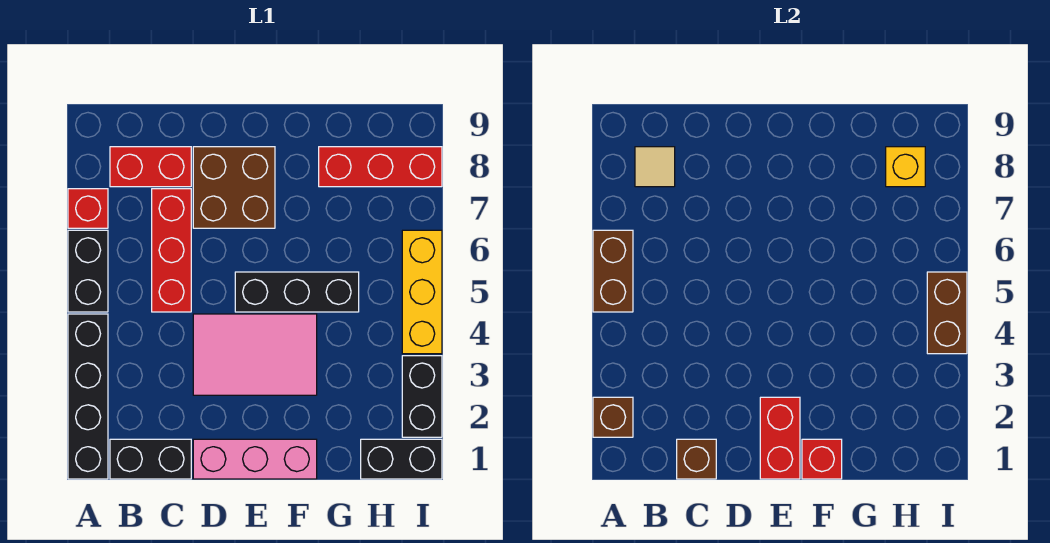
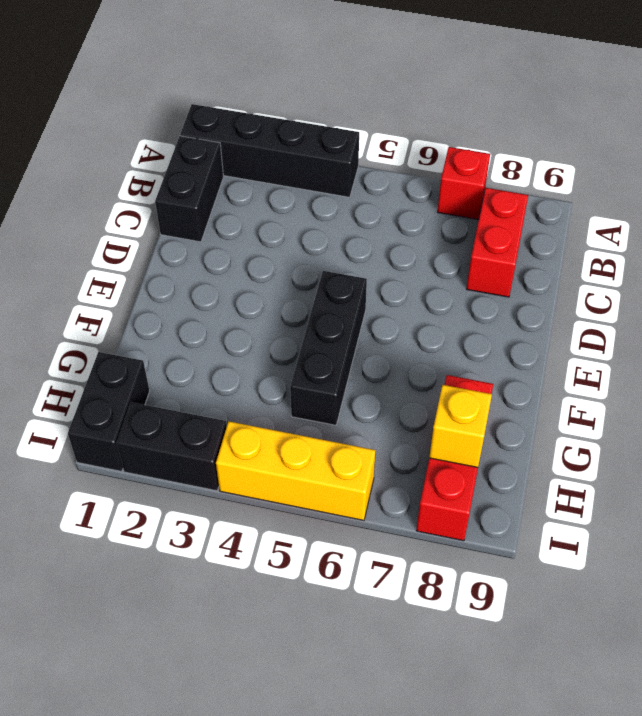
none -> black brick A5:A6 level 1
none -> red brick C5:C7 level 1
none -> pink brick D1:F1 level 1

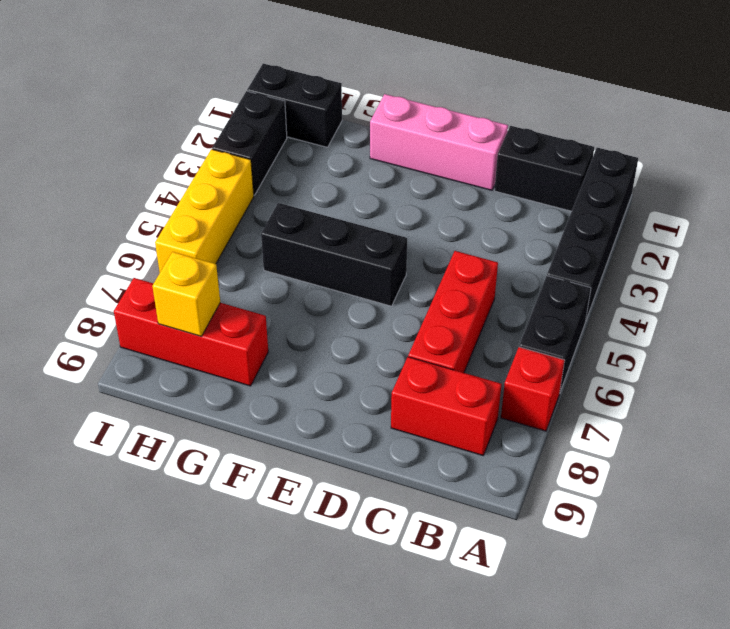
none -> pink tile D3:F4 level 1
none -> brown brick D7:E8 level 1
none -> brown brick A2 level 2

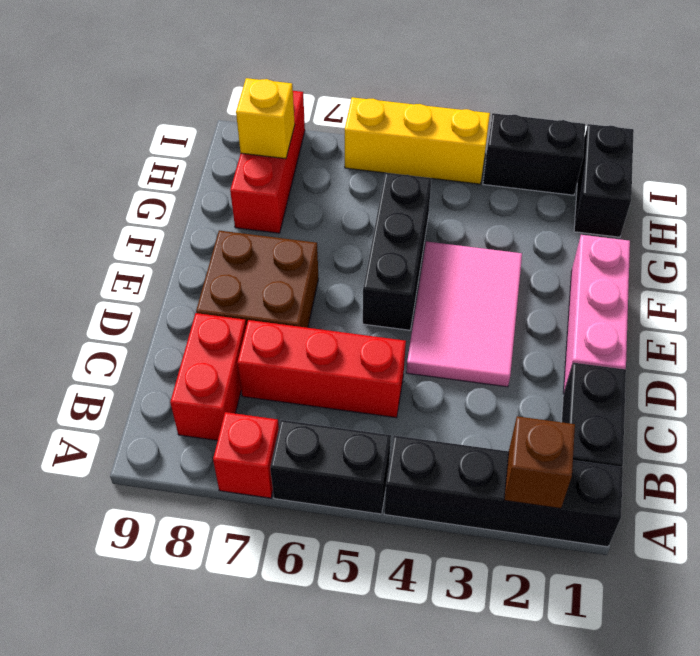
none -> brown brick A5:A6 level 2
none -> tan tile B8 level 2
none -> brown brick C1 level 2

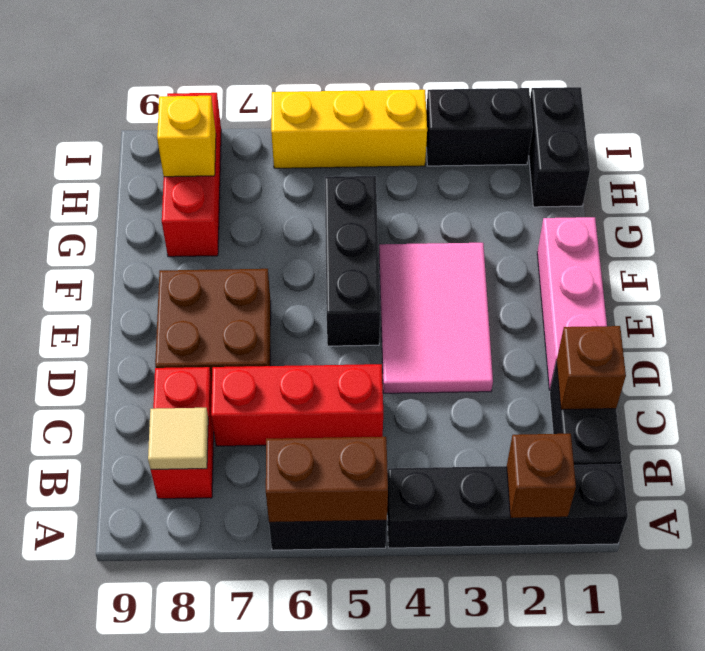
none -> red brick A7 level 1
none -> red brick E1:E2 level 2
none -> red brick F1 level 2

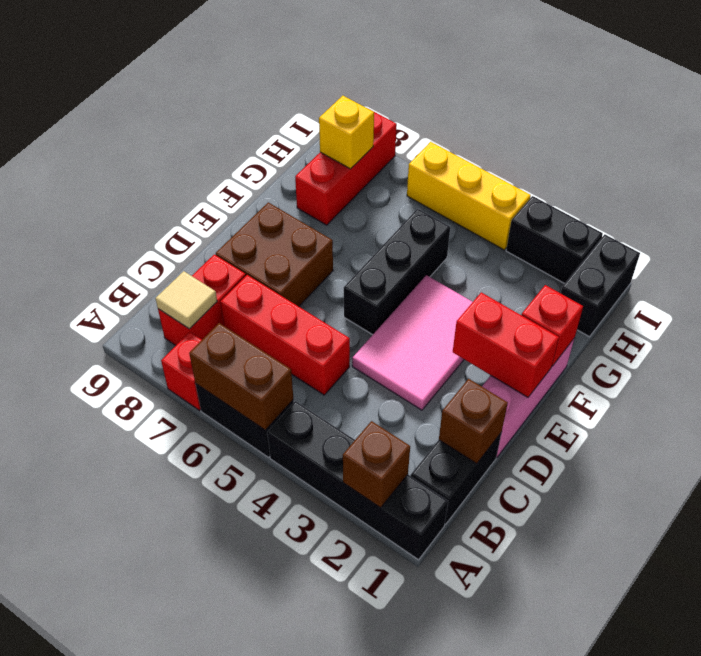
none -> brown brick I4:I5 level 2

